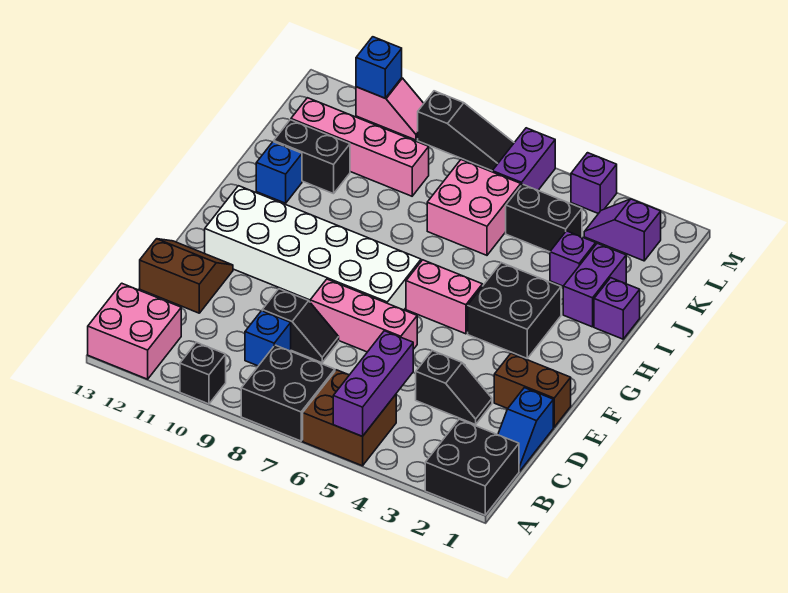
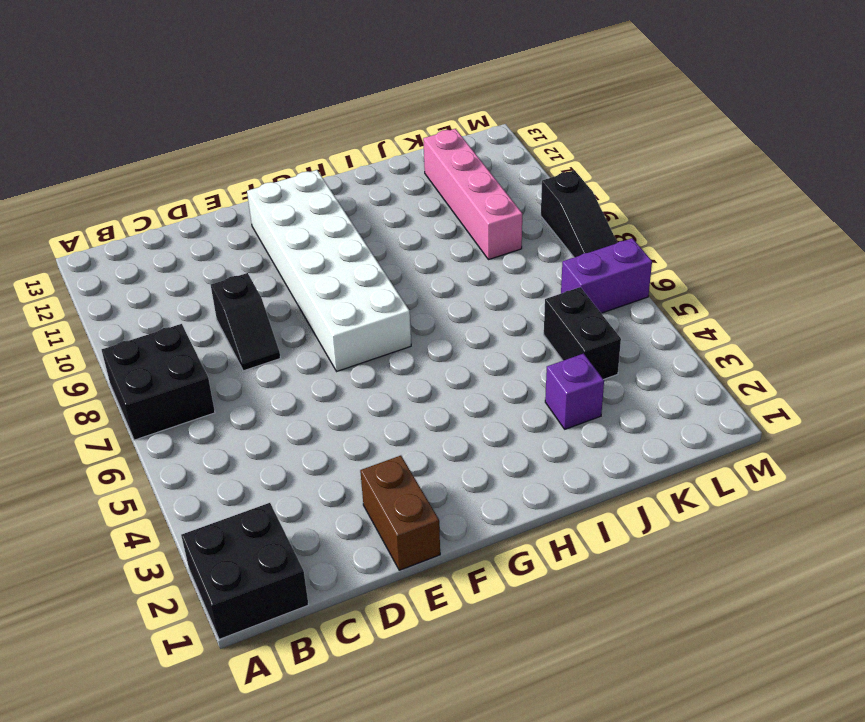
none -> brown brick A5:B6 level 1
none -> black brick A10 level 1
none -> pink brick A12:B13 level 1
none -> blue slope C1:D1 level 1 top D

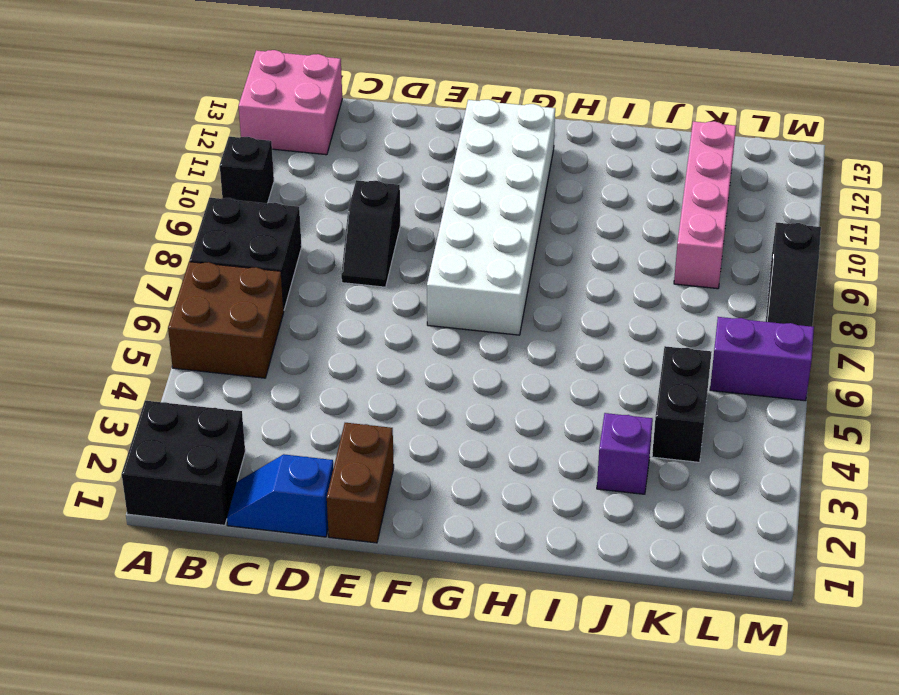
none -> blue brick C9 level 1
none -> black slope D3:D4 level 1 top 4
none -> brown slope D12:E13 level 1 top D
none -> pink brick E6:E8 level 1

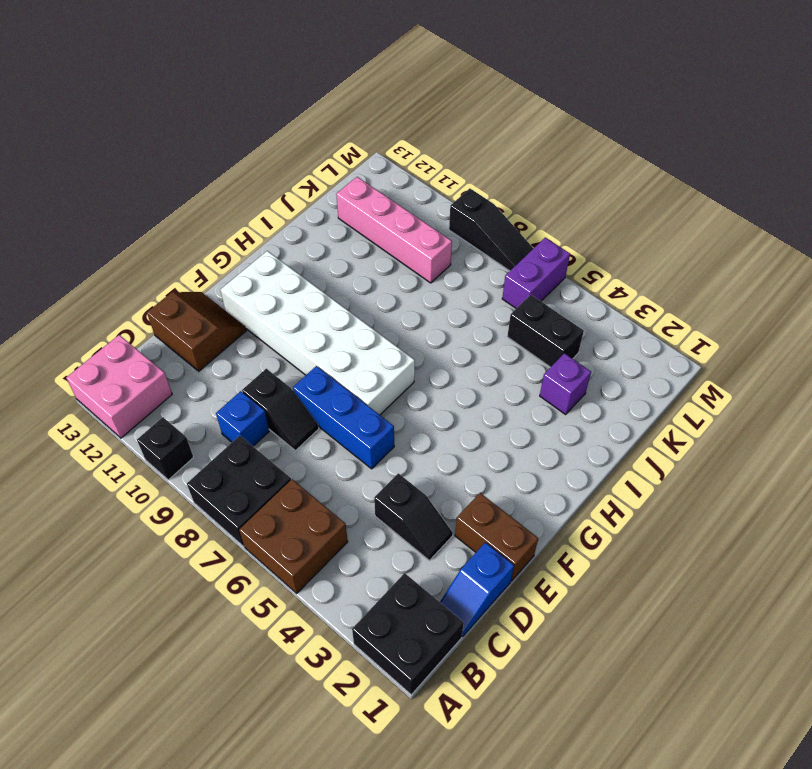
blue brick E6:E8 level 1 -> pink brick E6:E8 level 1
none -> black brick G3:H4 level 1
none -> pink brick G5:G6 level 1
none -> purple brick I1 level 1
none -> purple brick I2:J2 level 1

